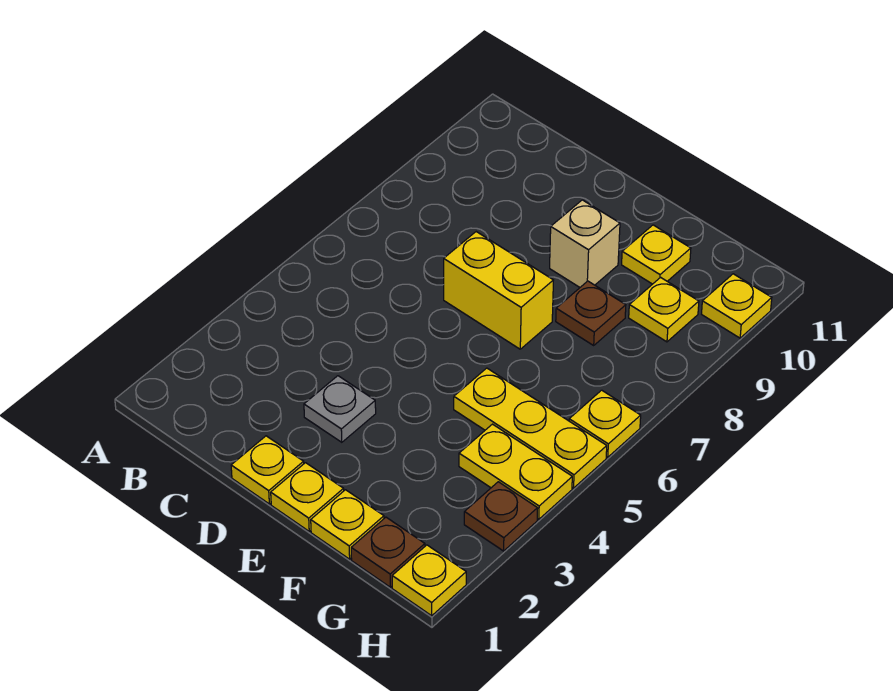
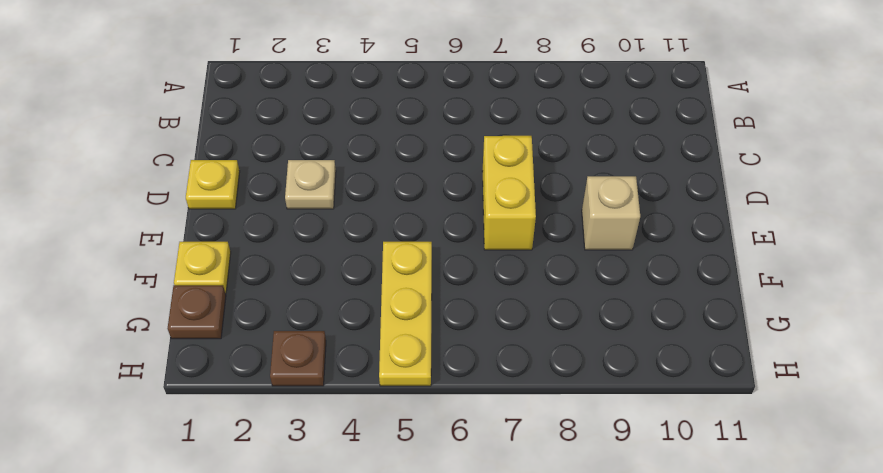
tan plate D3 level 1 -> grey plate D3 level 1
none -> yellow plate E1 level 1
none -> brown plate F8 level 1
none -> yellow plate F10 level 1

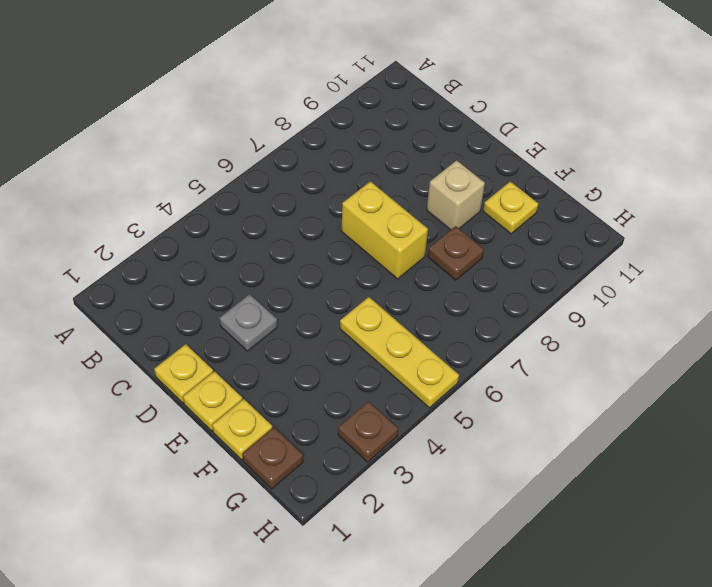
none -> yellow plate G4:H4 level 1
none -> yellow plate G9 level 1
none -> yellow plate H1 level 1

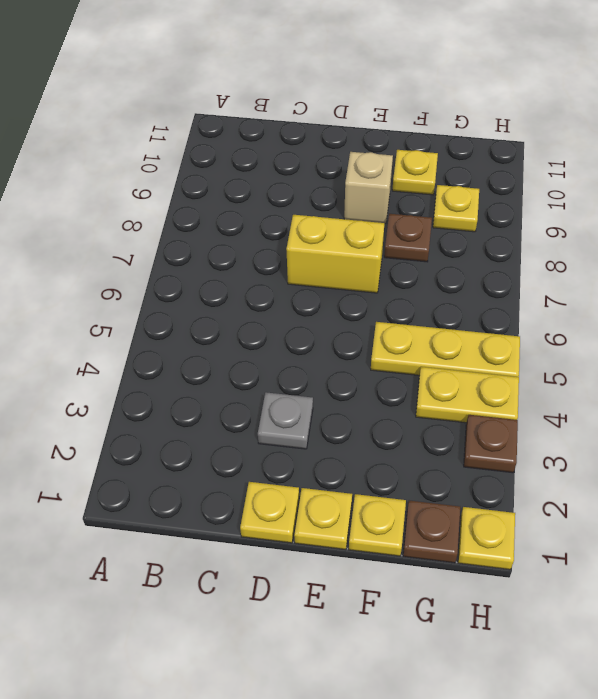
none -> yellow plate H6 level 1
none -> yellow plate H10 level 1

